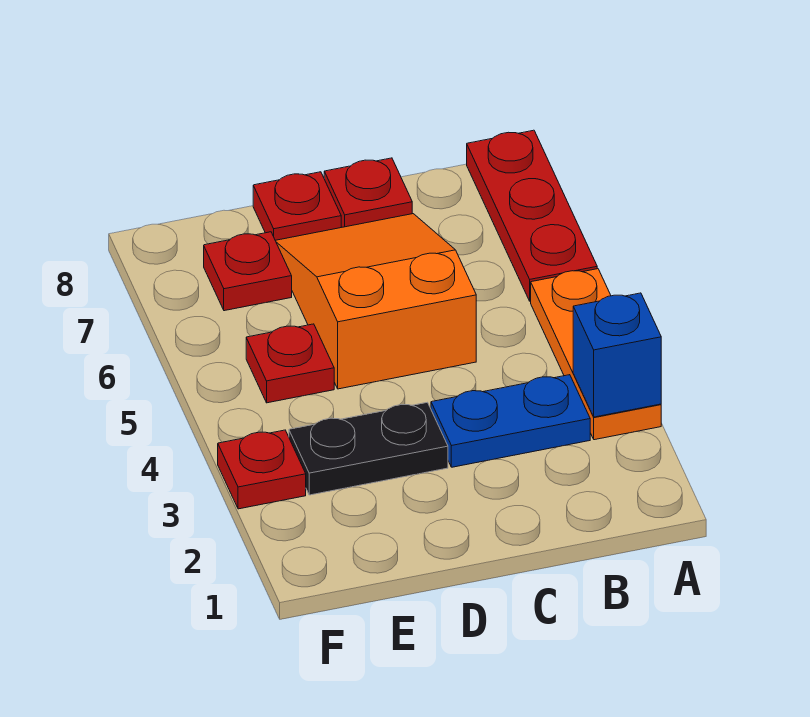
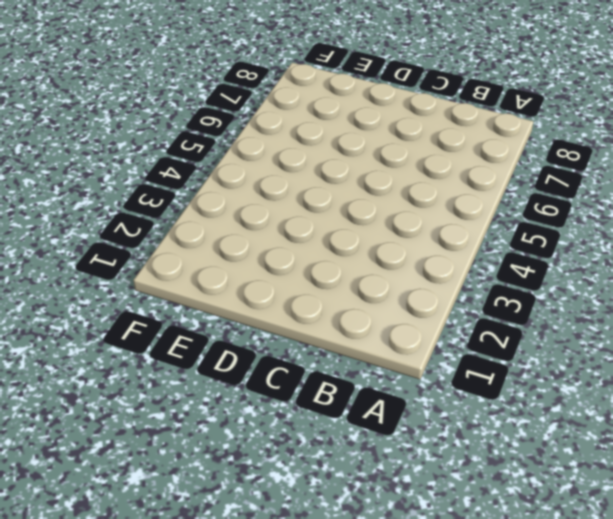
none -> orange plate A3:A5 level 1
none -> red plate A6:A8 level 1

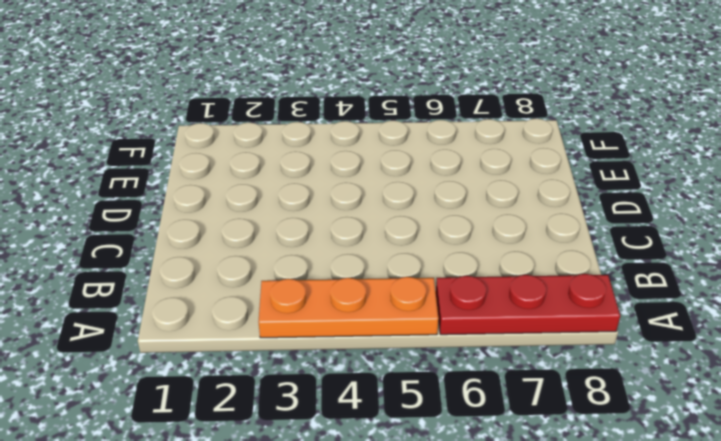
none -> blue plate B3:C3 level 1
none -> orange slope C5:D7 level 1 top 5

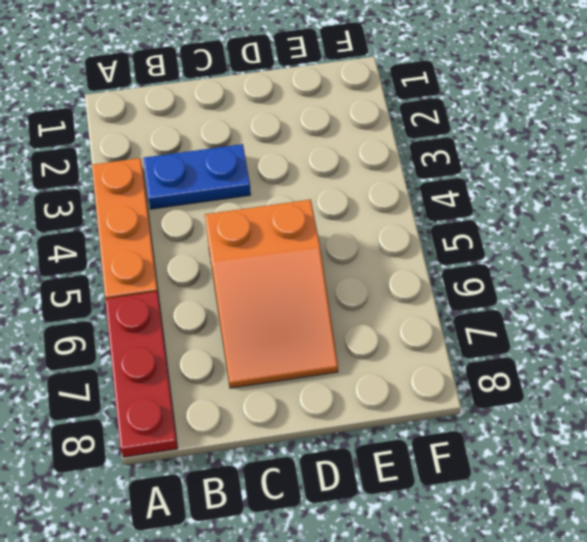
none -> red plate C8 level 1
none -> black plate D3:E3 level 1

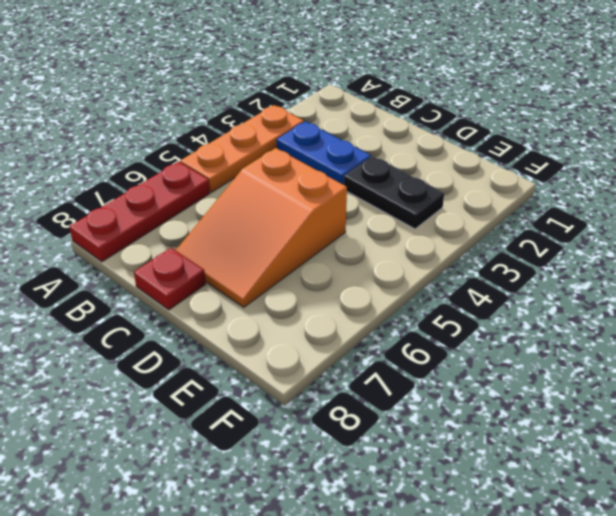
none -> red plate D8 level 1
none -> red plate E5 level 1

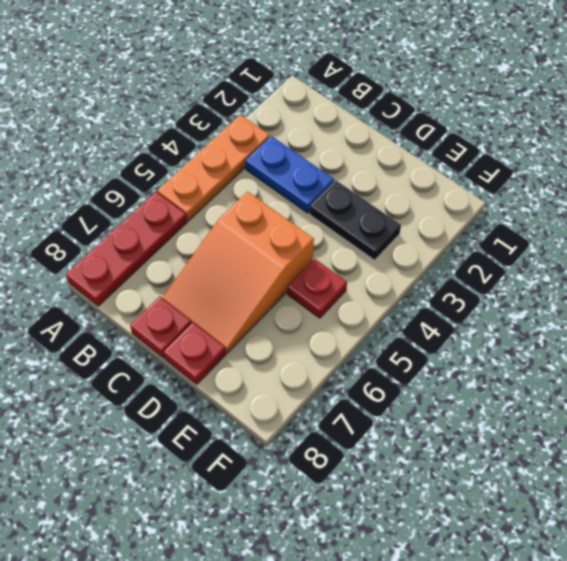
none -> red plate E7 level 1
none -> red plate F3 level 1

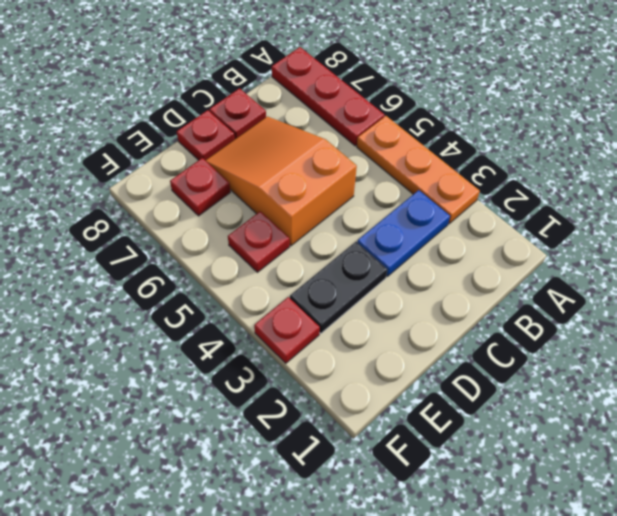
none -> blue brick A3 level 2

